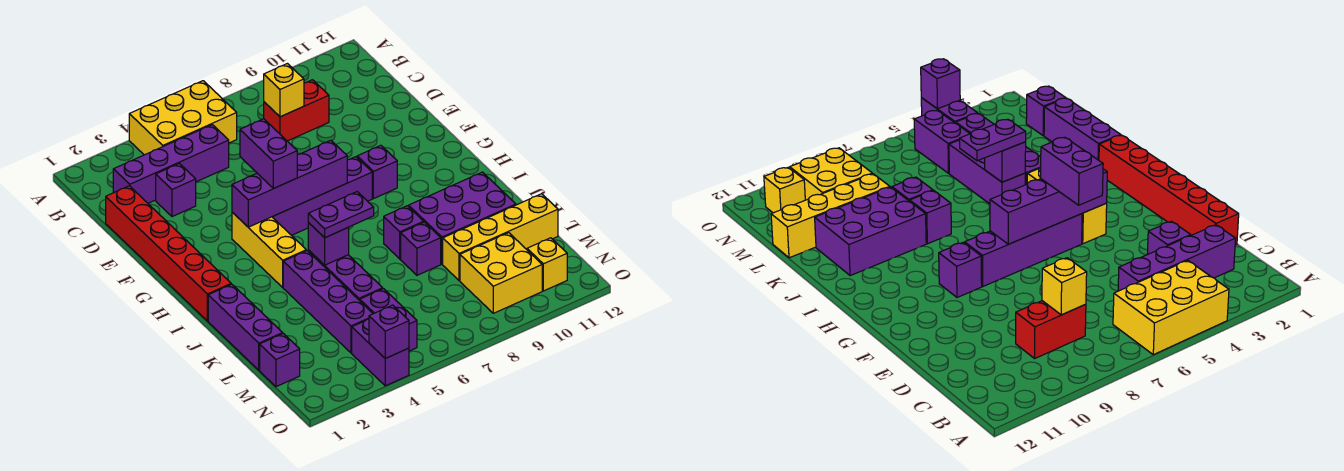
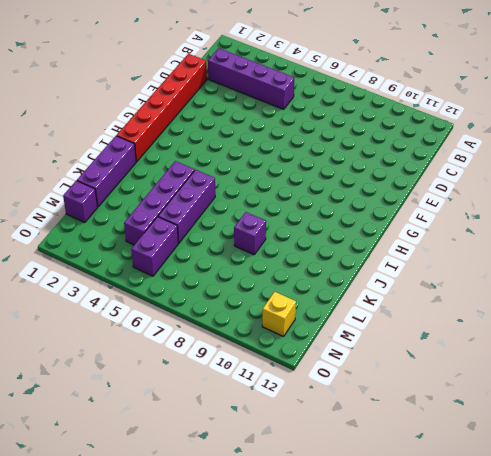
none -> yellow brick A4:B6 level 1
none -> red brick C8:C9 level 1
none -> purple brick D3 level 1

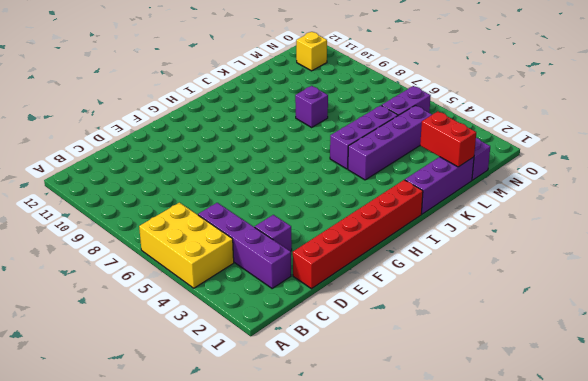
red brick L1:L2 level 2 -> red brick C8:C9 level 1
none -> yellow brick G4:I4 level 1
none -> purple brick G5:G8 level 1
none -> purple brick G9 level 1

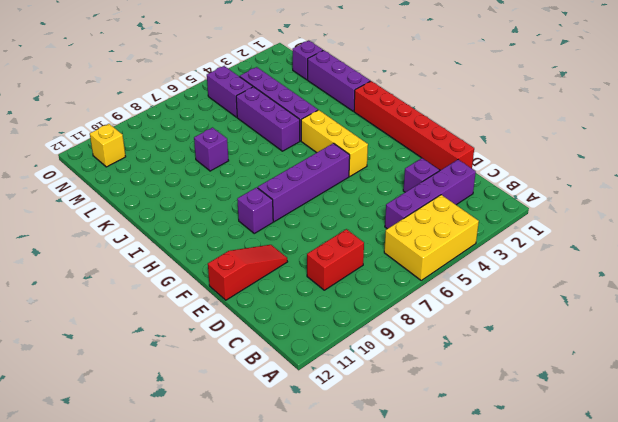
red slope E10:E12 level 1 top 12 -> none
none -> purple brick J8 level 1
none -> purple brick J9:K11 level 1
none -> yellow brick L9:L12 level 1

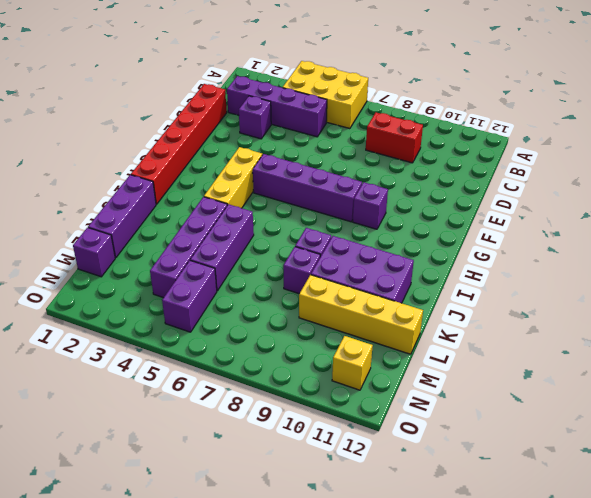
none -> yellow brick M9:N10 level 1
none -> purple brick N4:O4 level 1
none -> yellow brick C8 level 2

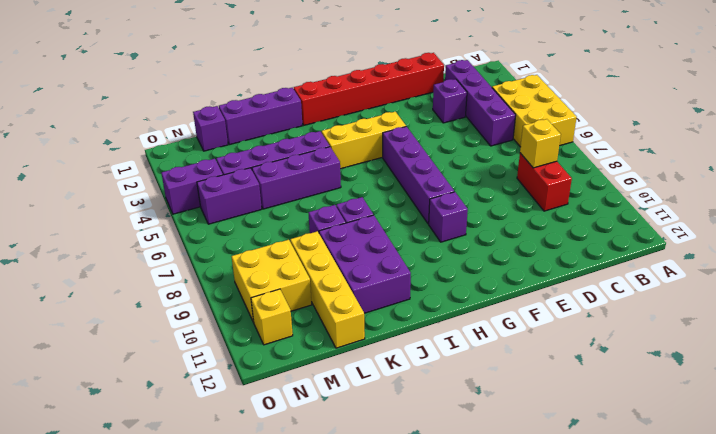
none -> purple brick G4:G7 level 2
none -> purple brick J5 level 2
none -> purple brick O4 level 2

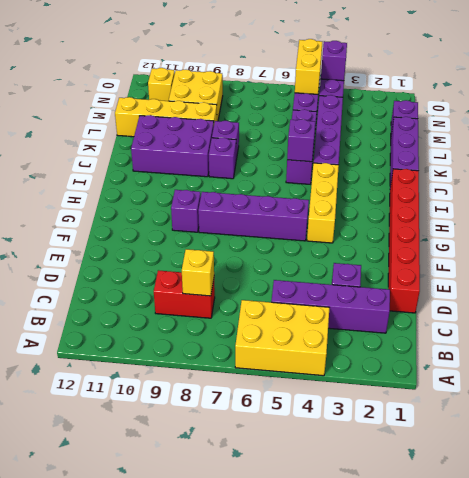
yellow brick N5:O5 level 2 -> none
none -> purple brick G4:G7 level 2
none -> purple brick F5:G5 level 3
none -> purple plate J5:J6 level 3

